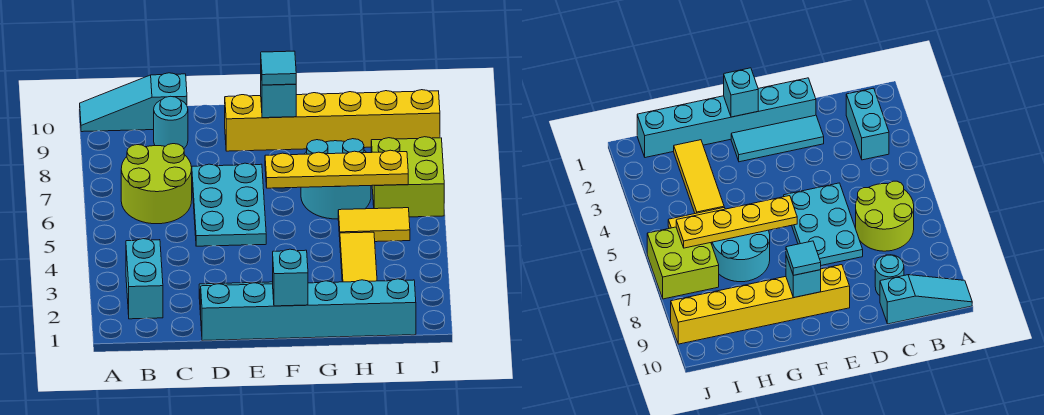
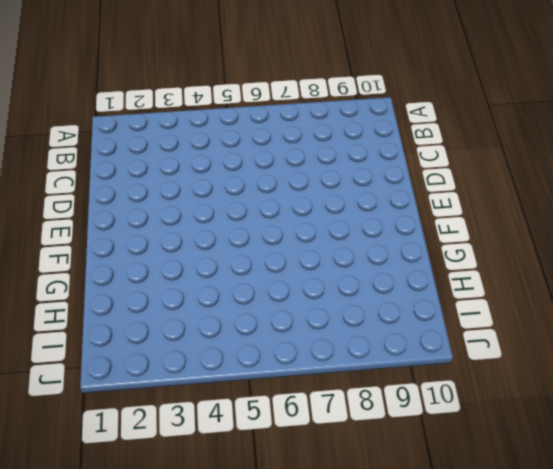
none -> cyan slope A10:C10 level 1 top C
none -> cyan brick B2:B3 level 1
none -> lime round brick B6:C7 level 1

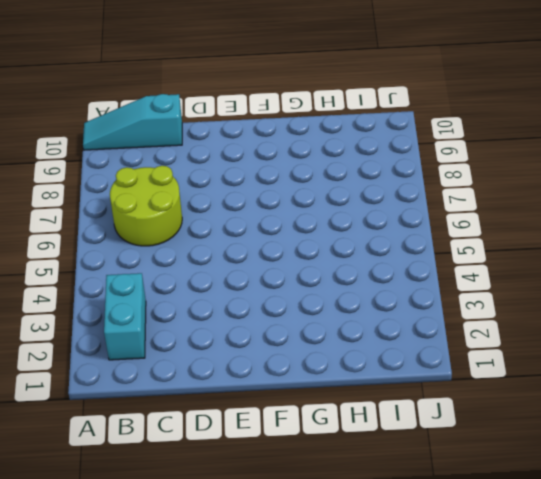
none -> cyan round brick C9 level 1
none -> cyan brick D1:I1 level 1
none -> cyan tile D2:F2 level 1

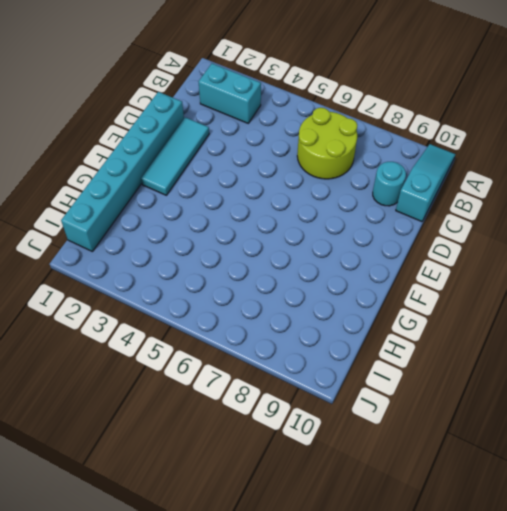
none -> cyan plate D5:E7 level 1
none -> yellow brick E9:J9 level 1
none -> cyan round brick G6:H7 level 1

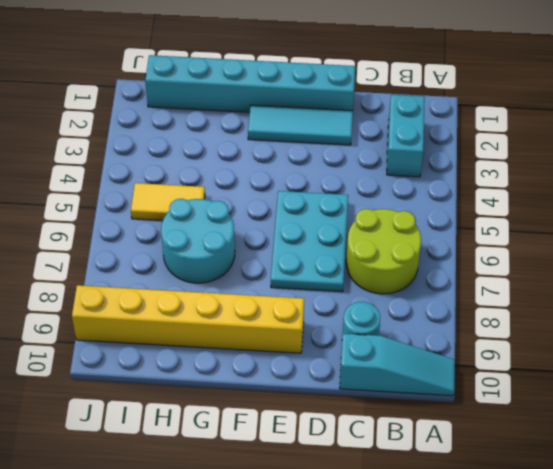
none -> yellow tile H2:H4 level 1
none -> lime brick I6:J7 level 1
none -> cyan brick F1 level 2

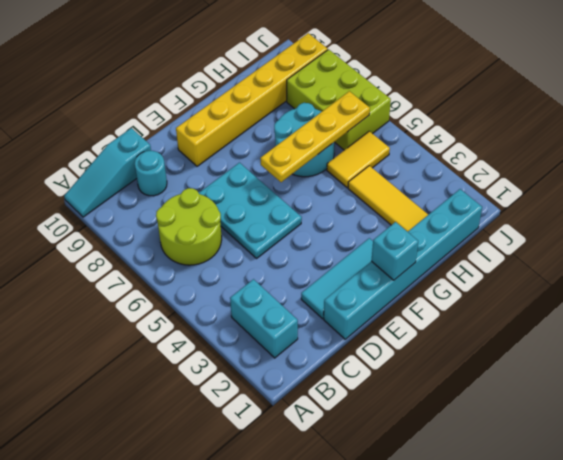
lime brick I6:J8 level 1 -> lime brick I6:J7 level 1
none -> cyan brick F9 level 2
none -> cyan tile F9 level 3

